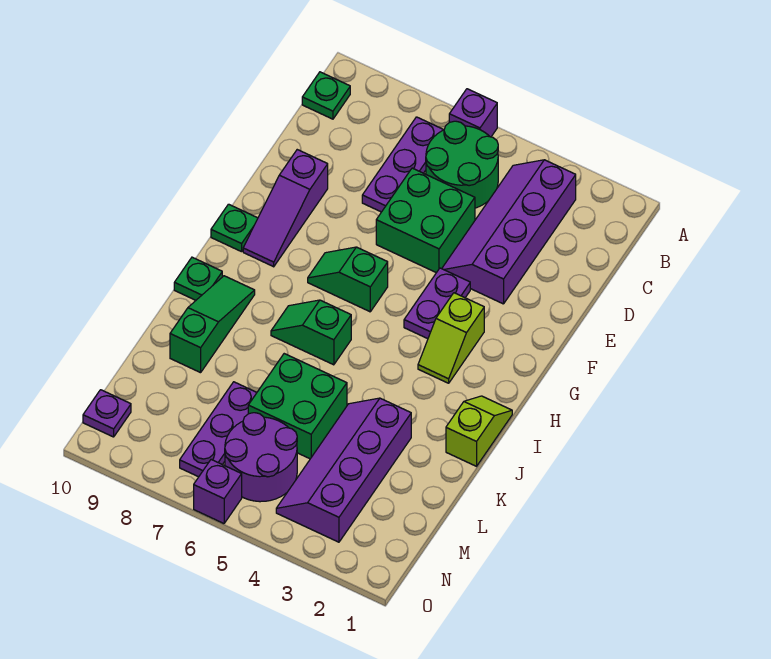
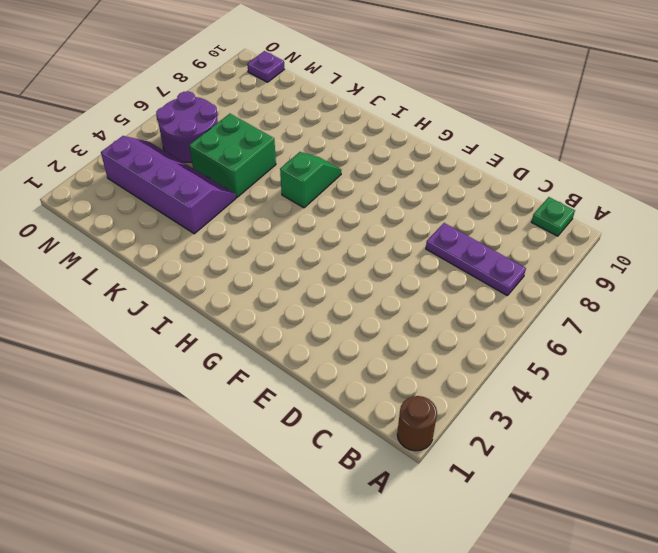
brown round brick A1 level 1 -> none
none -> purple brick A6 level 1
none -> purple slope B3:E4 level 1 top 3
none -> green round brick B5:C6 level 1

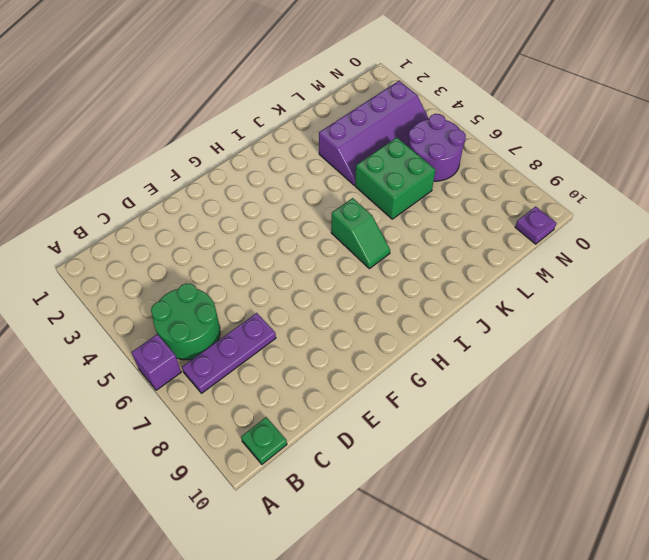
none -> purple slope B3:E4 level 1 top 3
none -> green brick D5:E6 level 1
none -> purple slope E9:G9 level 1 top E

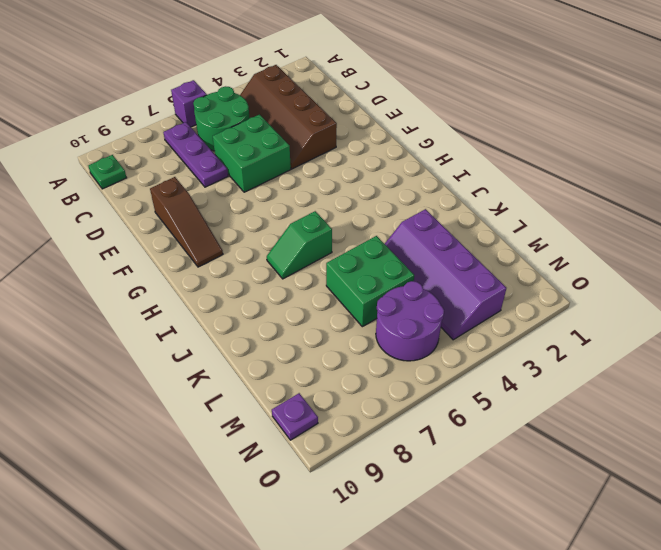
brown slope B3:E4 level 1 top 3 -> purple slope B3:E4 level 1 top 3
brown slope E9:G9 level 1 top E -> purple slope E9:G9 level 1 top E
none -> purple plate F4:G4 level 1
none -> lime slope G3:H3 level 1 top G
none -> green slope G6:G7 level 1 top 6

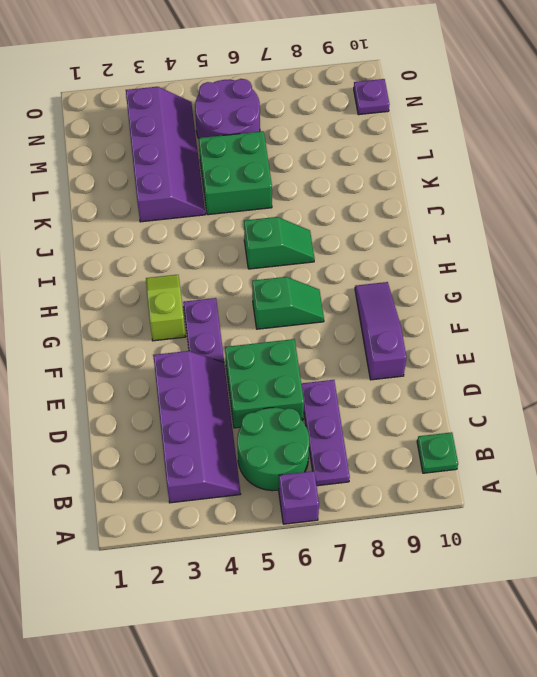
none -> green plate G10 level 1
none -> lime slope I1:J1 level 1 top J
none -> green slope I9:K9 level 1 top K

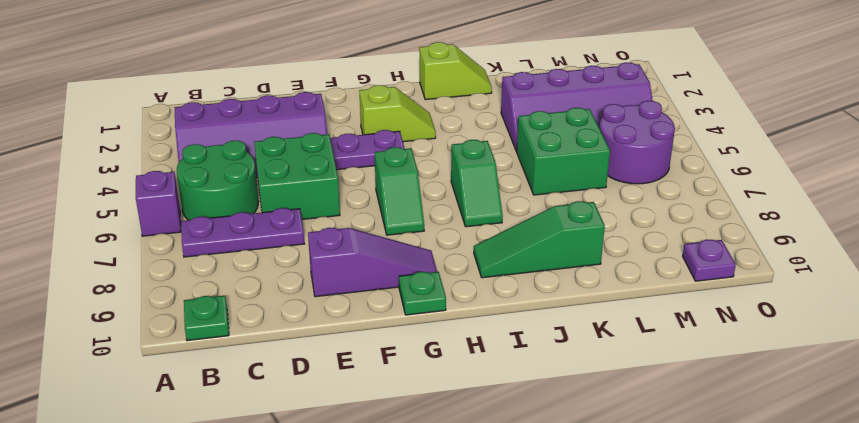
lime slope I1:J1 level 1 top I -> lime slope I1:J1 level 1 top J
none -> green plate I10 level 1
none -> purple plate L7:N7 level 1
none -> purple brick O6 level 1

